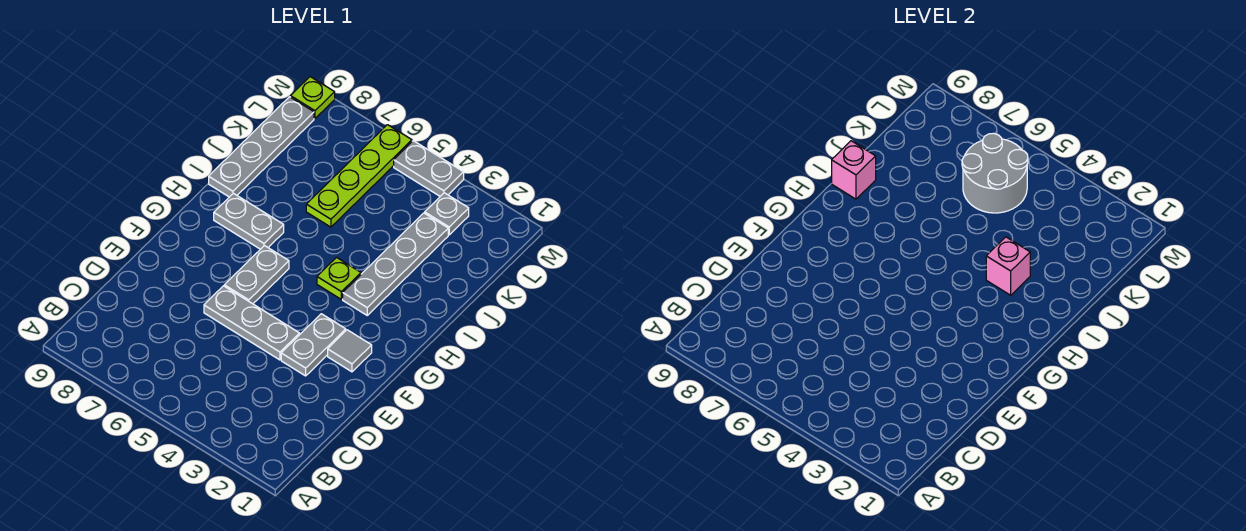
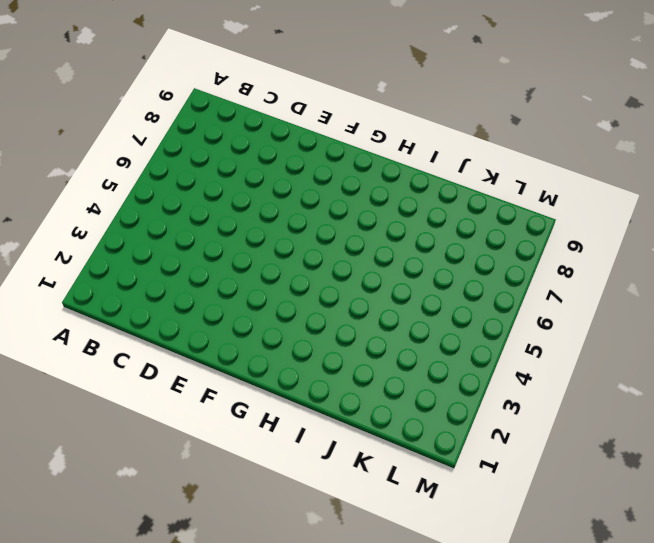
none -> grey plate E3:F3 level 1
none -> grey plate E4:E6 level 1
none -> grey tile F2 level 1

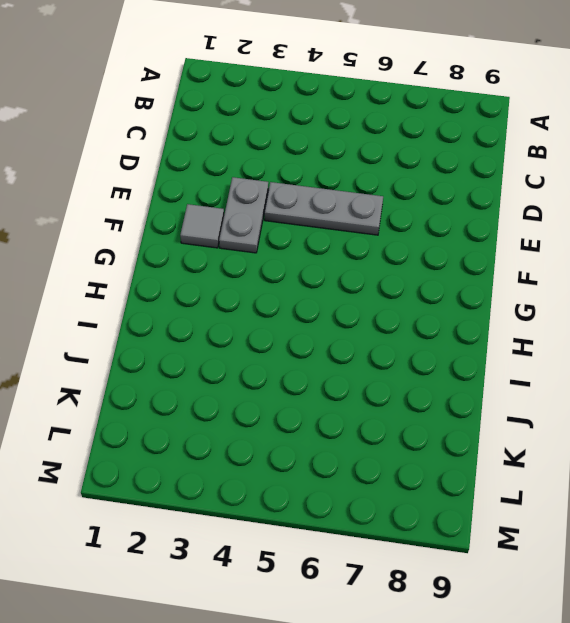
none -> grey plate F6:G6 level 1
none -> grey plate H3:K3 level 1
none -> lime plate H4 level 1

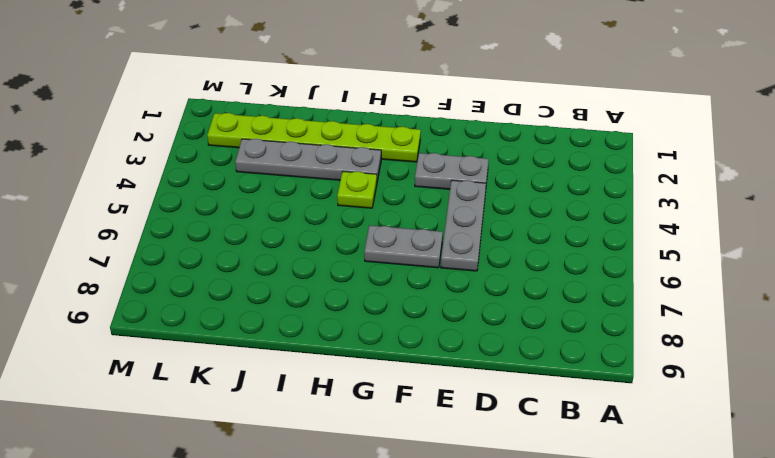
lime plate G2:L2 level 1 -> none
none -> grey tile F2 level 1
none -> grey plate H7:H8 level 1
none -> grey plate I9:L9 level 1

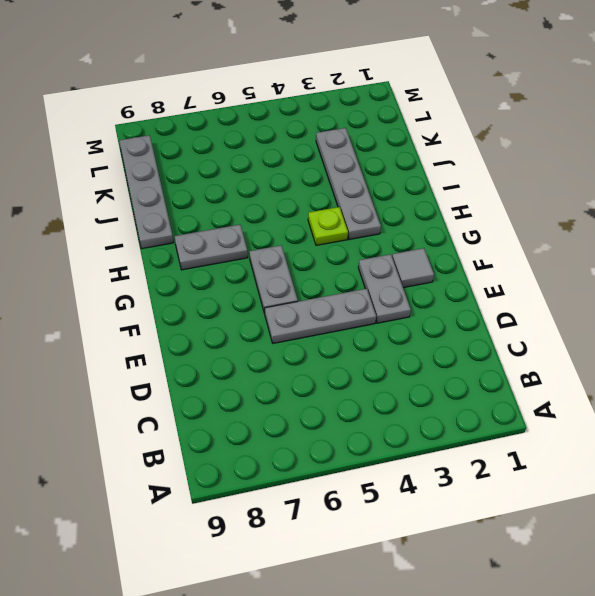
none -> lime plate J6:M6 level 1
none -> grey plate L3 level 1
none -> grey plate M4:M5 level 1

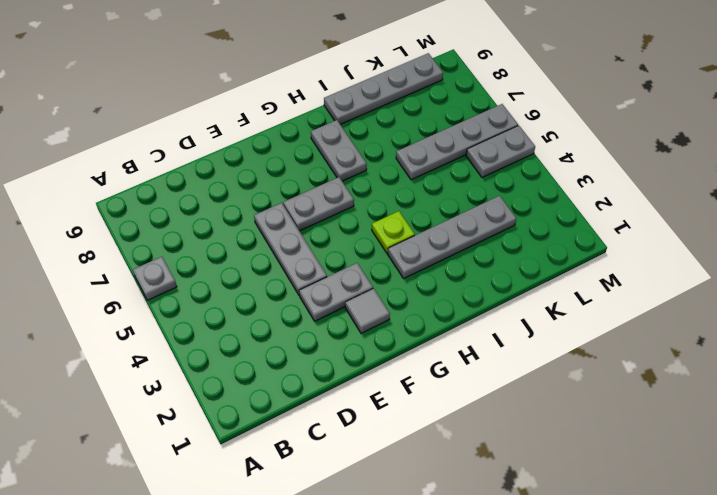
grey plate A6 level 1 -> grey plate L3 level 1
grey plate J6:M6 level 1 -> lime plate J6:M6 level 1
grey plate L5:M5 level 1 -> grey plate M4:M5 level 1
none -> lime plate M9 level 1
none -> pink brick I3 level 2
none -> pink brick I9 level 2

